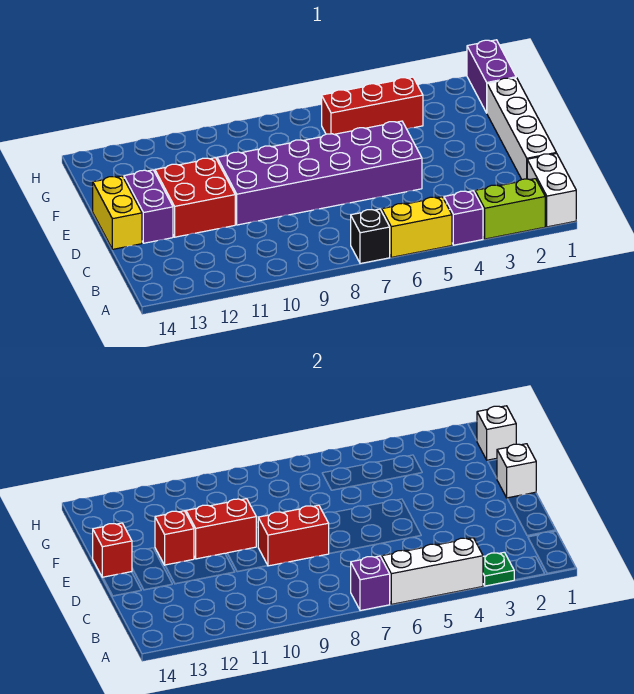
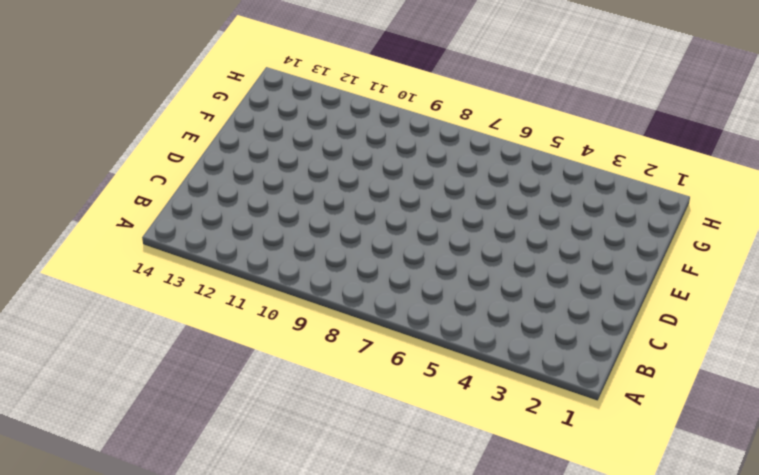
none -> white brick A1:B1 level 1
none -> lime brick A2:A3 level 1
none -> purple brick A4 level 1

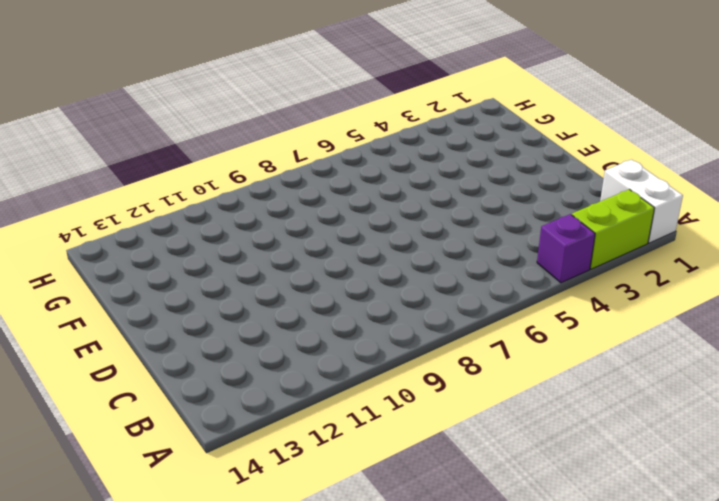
none -> yellow brick A5:A6 level 1
none -> black brick A7 level 1
none -> white brick C1:F1 level 1

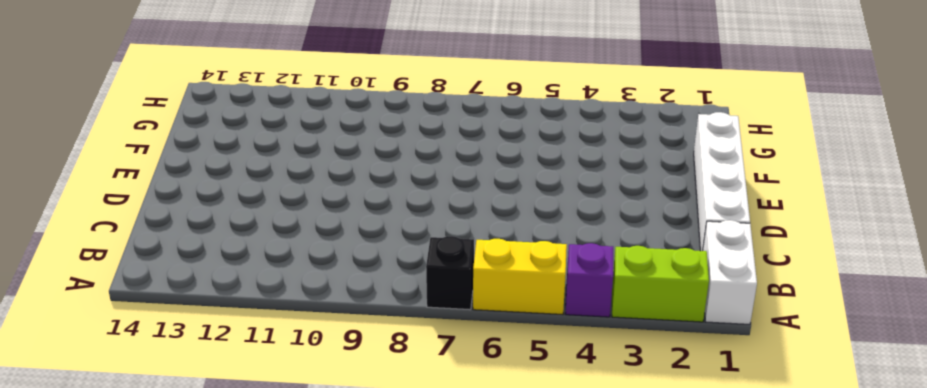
none -> purple brick D5:E10 level 1
none -> red brick D11:E12 level 1
none -> purple brick D13:E13 level 1

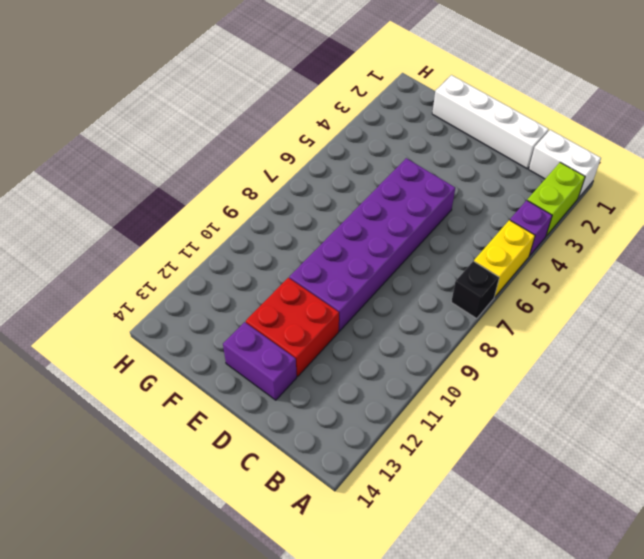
none -> yellow brick D14:E14 level 1
none -> purple brick G1:H1 level 1
none -> red brick G4:G6 level 1

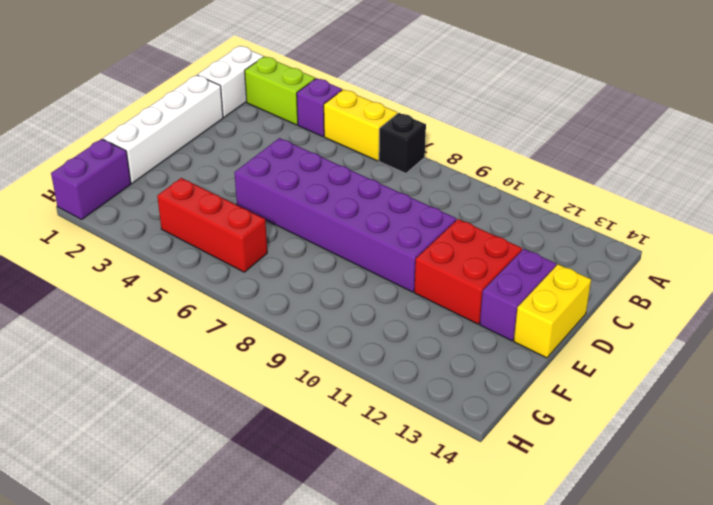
none -> green plate A3 level 2
none -> white brick A4:A6 level 2
none -> purple brick A7 level 2

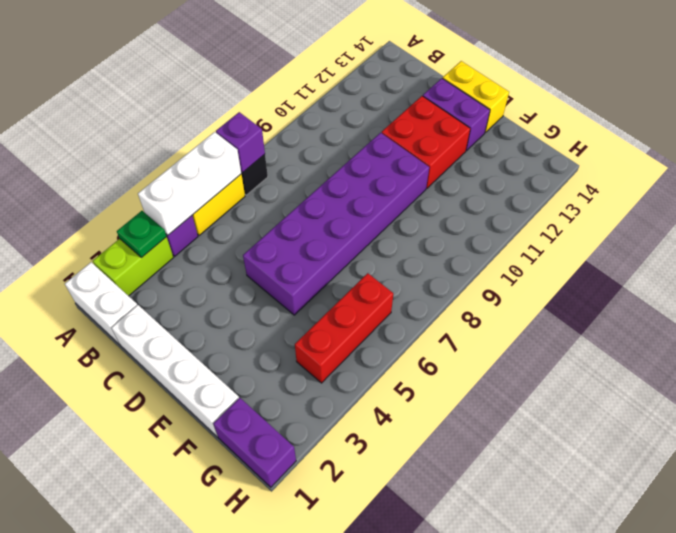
none -> red brick D8:D9 level 2
none -> white brick E1 level 2
none -> red brick E10:E11 level 2

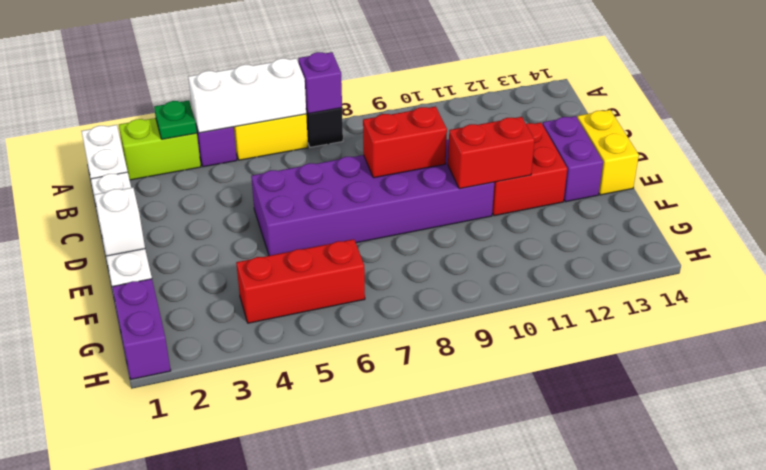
none -> red brick E12 level 2
none -> red brick E14 level 2
none -> white brick G1 level 2

